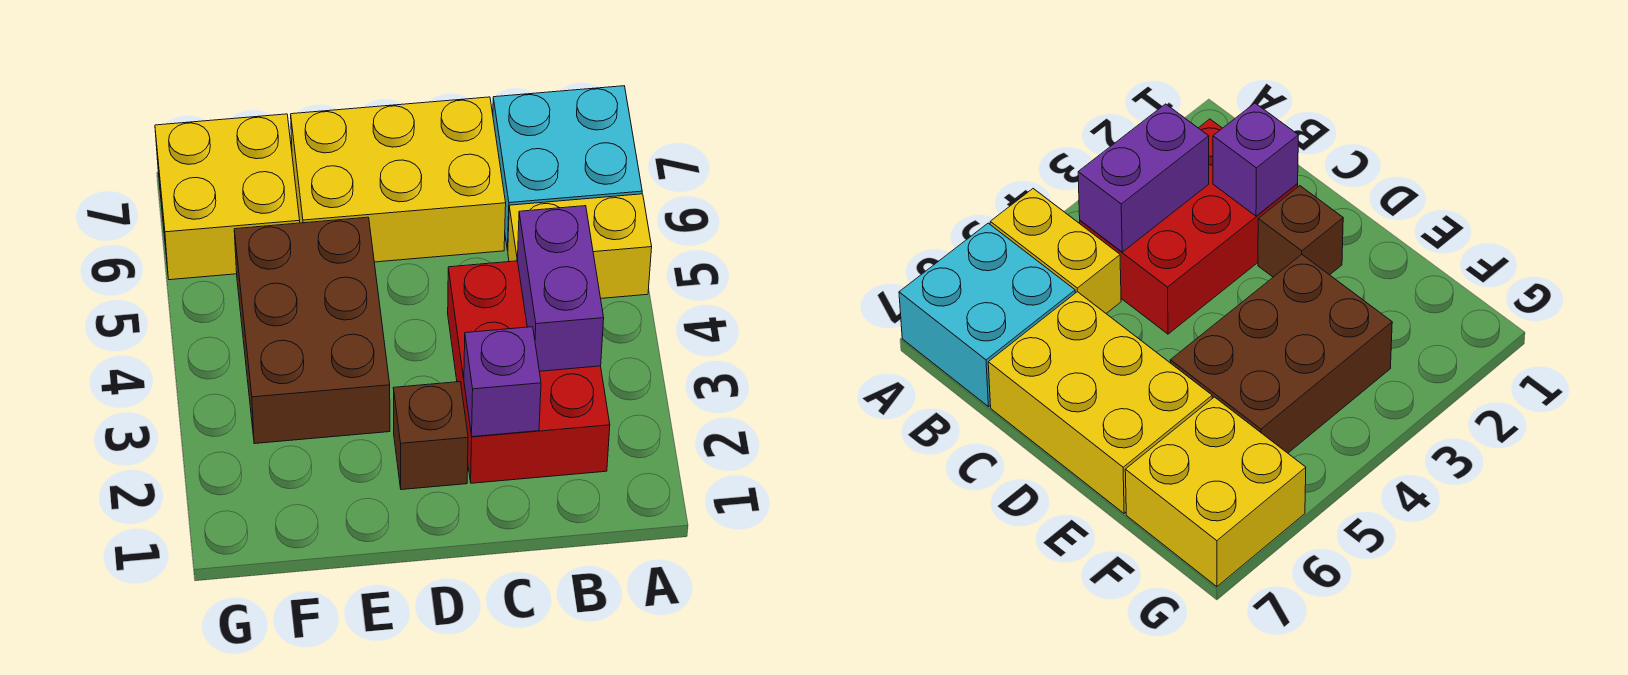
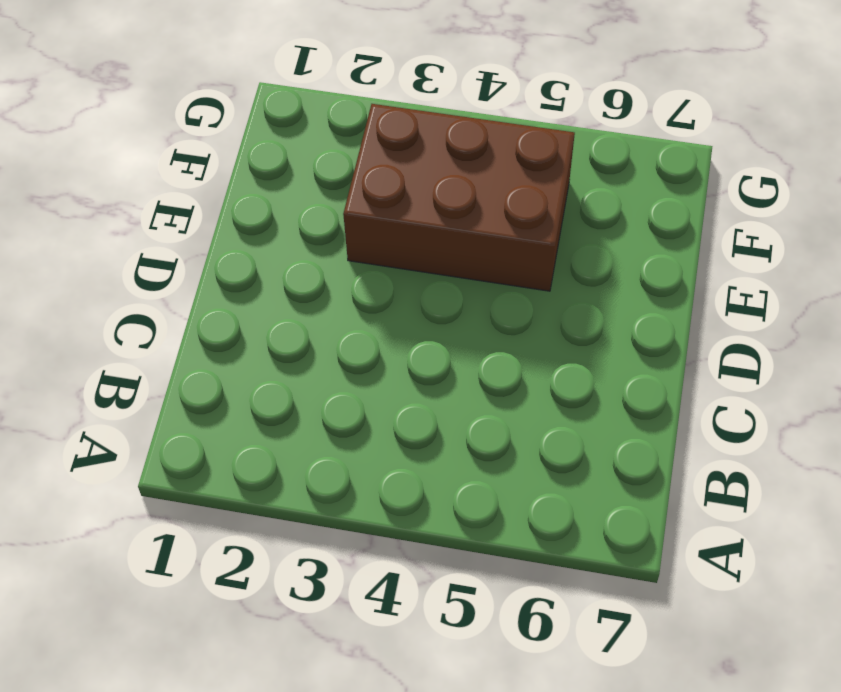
none -> yellow brick A5:B5 level 1
none -> cyan brick A6:B7 level 1

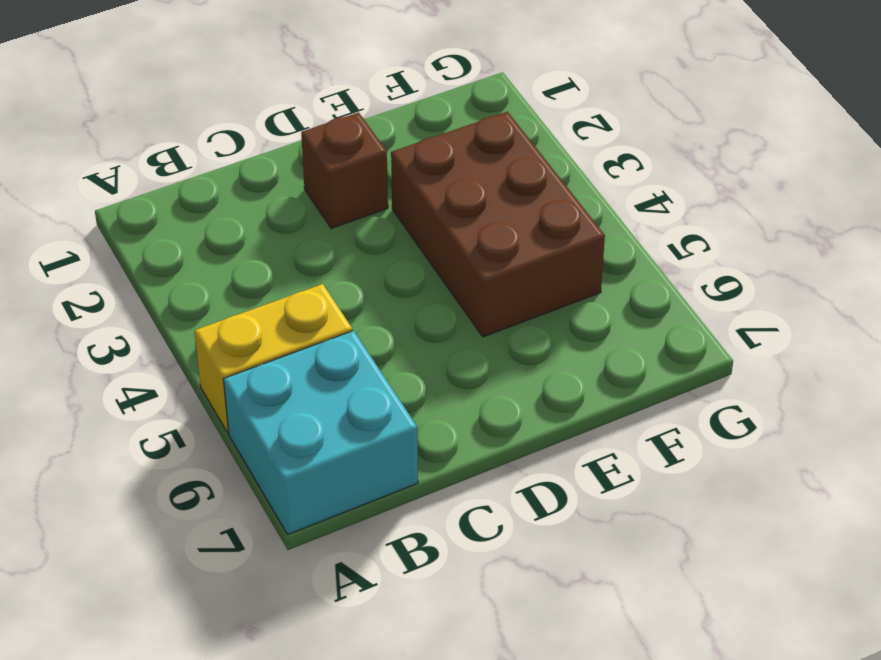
none -> red brick B2:C4 level 1
none -> yellow brick C6:E7 level 1

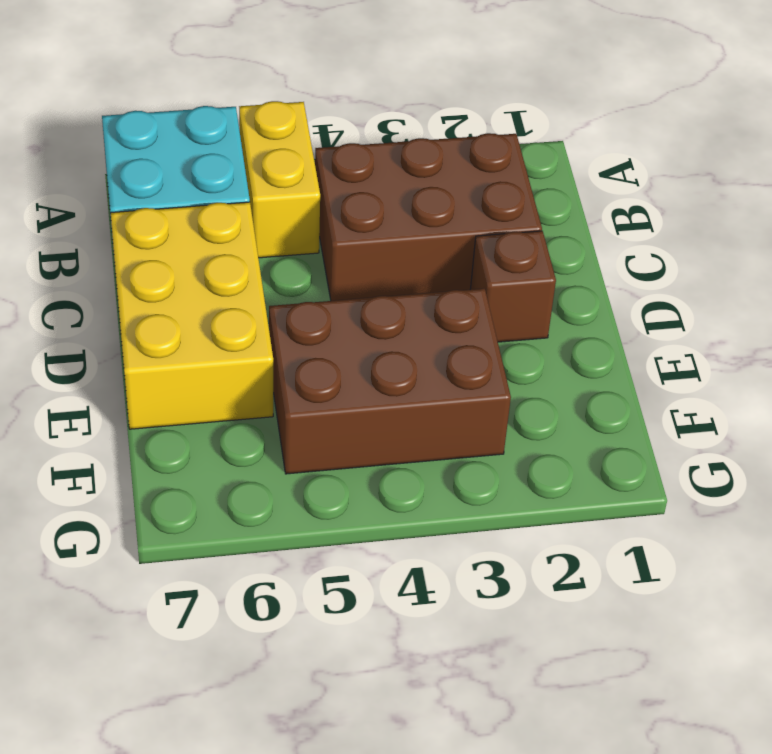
brown brick B2:C4 level 1 -> red brick B2:C4 level 1
none -> yellow brick F6:G7 level 1
none -> purple brick B3:B4 level 2

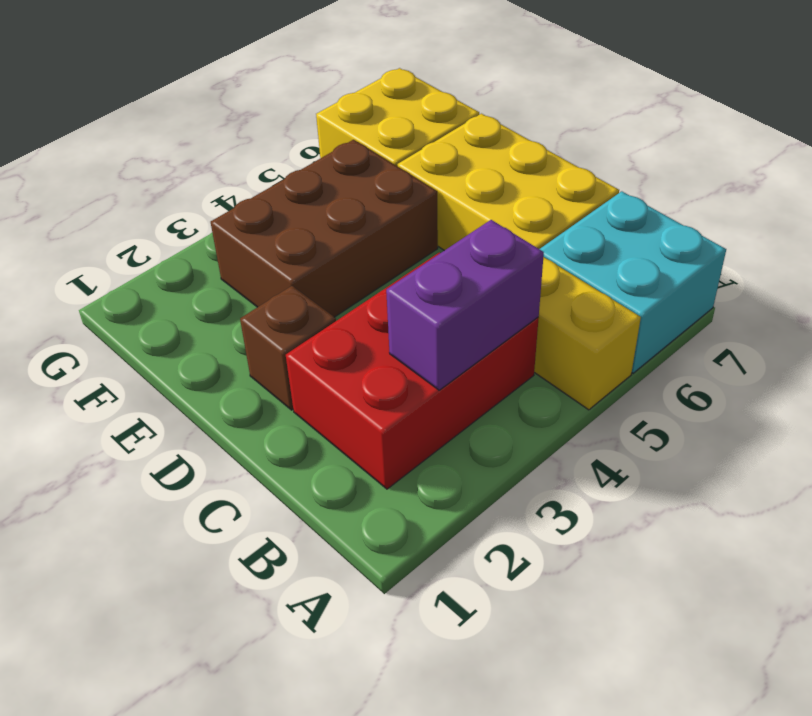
none -> purple brick C2 level 2

